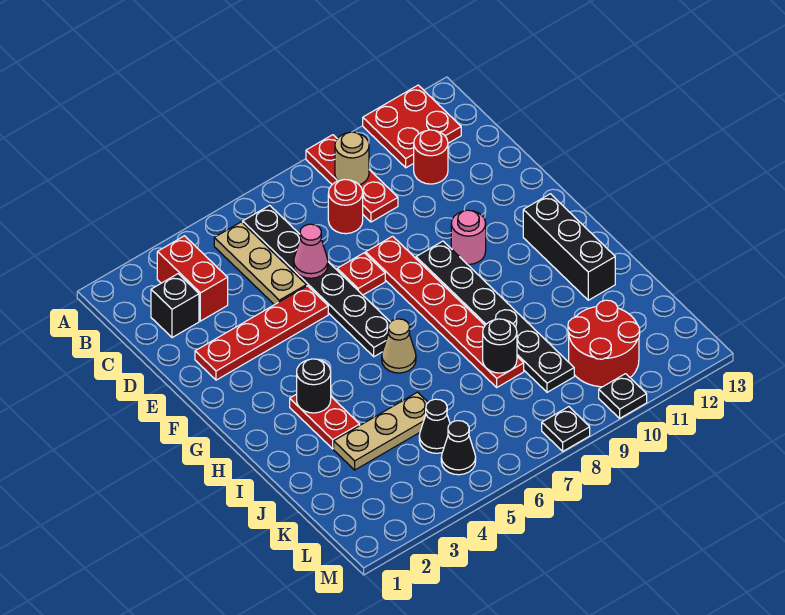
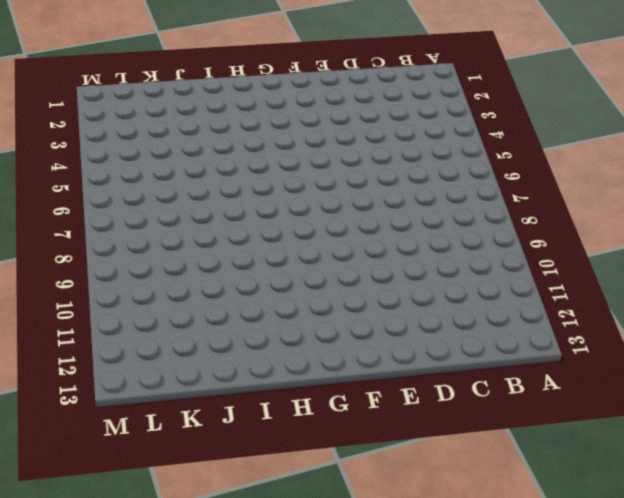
none -> red plate A9:C9 level 1
none -> red plate A11:B12 level 1
none -> red brick B3:C3 level 1

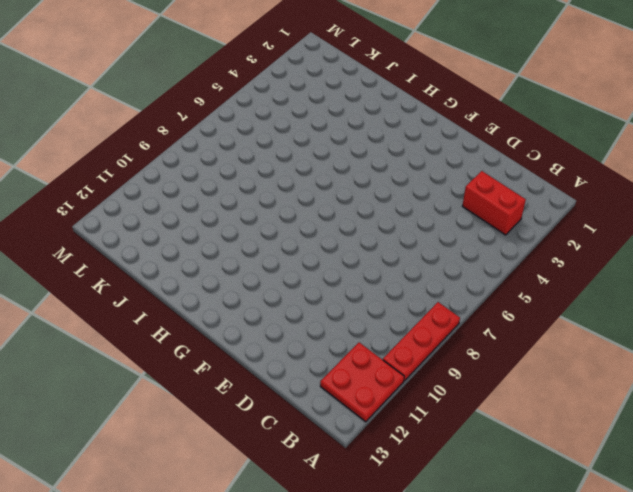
red plate A8:A10 level 1 -> red plate A9:C9 level 1
none -> tan plate B5:D5 level 1
none -> black plate B6:G6 level 1
none -> black brick C2 level 1

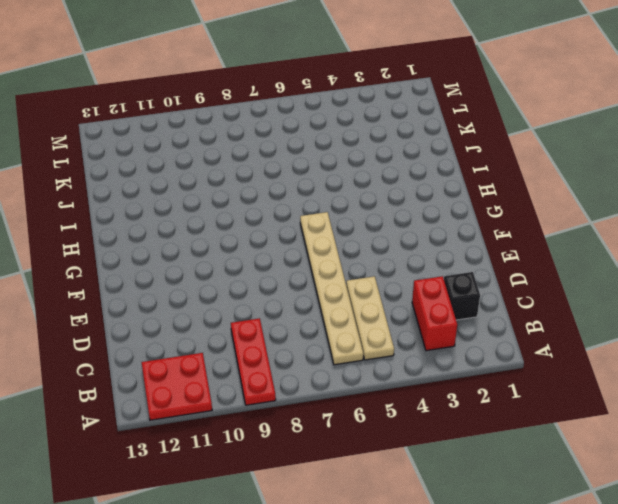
tan plate B6:G6 level 1 -> black plate B6:G6 level 1
none -> red round brick C8 level 1
none -> red round brick C11 level 1
none -> red plate E2:E5 level 1

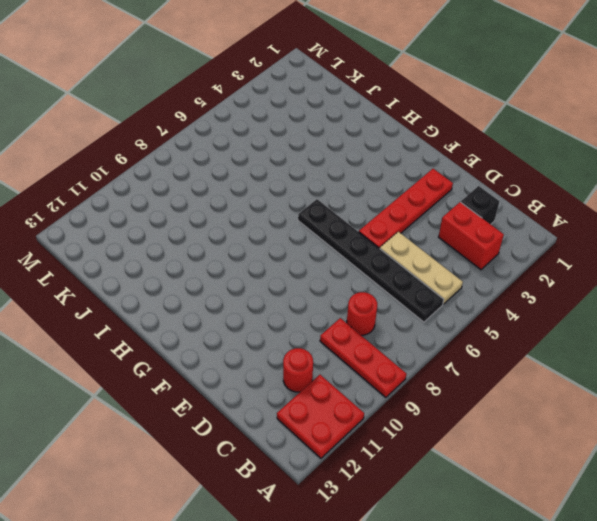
none -> red plate E7 level 1
none -> red plate E8:J8 level 1
none -> black plate F9:K9 level 1

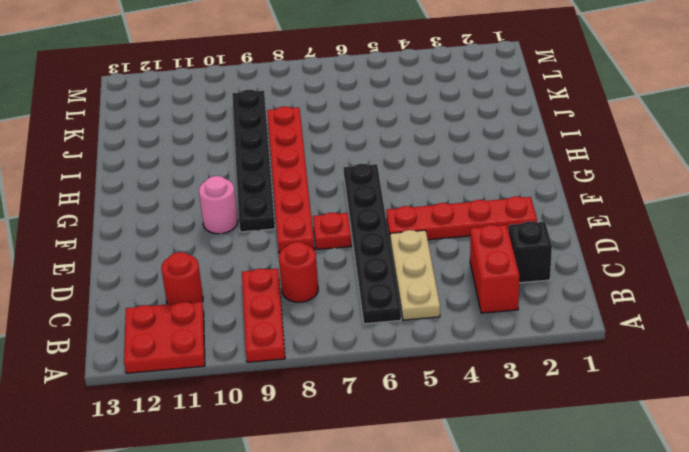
none -> black brick G12:I12 level 1
none -> red plate H3:I3 level 1
none -> tan cone H6 level 1

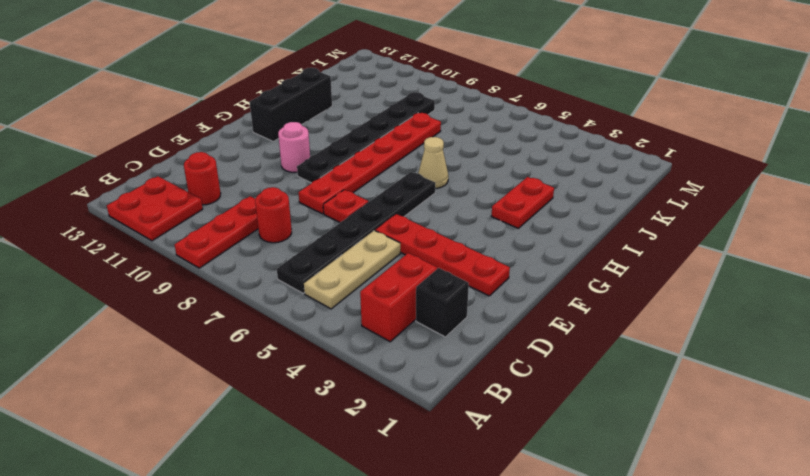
none -> tan plate J3:J5 level 1
none -> black cone K5 level 1
none -> red round brick K10:L11 level 1

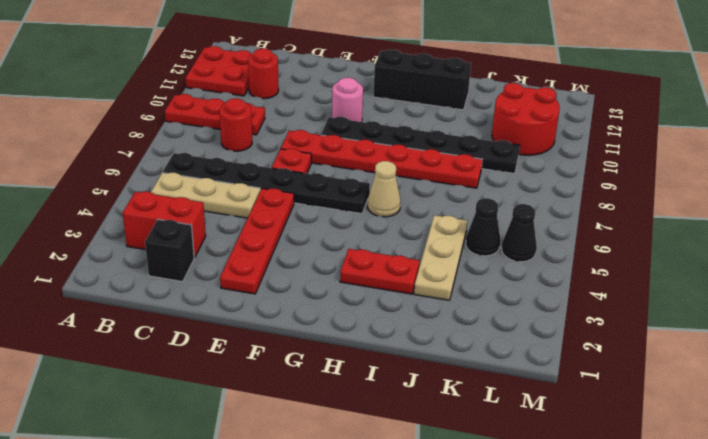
none -> black plate M8 level 1
none -> black plate M10 level 1
none -> tan round brick B9 level 2

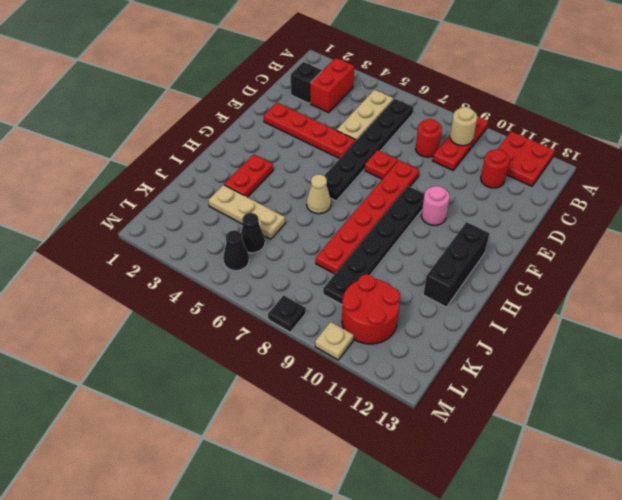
tan plate M10 level 1 -> black plate M10 level 1
none -> pink cone D6 level 2
none -> black round brick H3 level 2
none -> black round brick J8 level 2

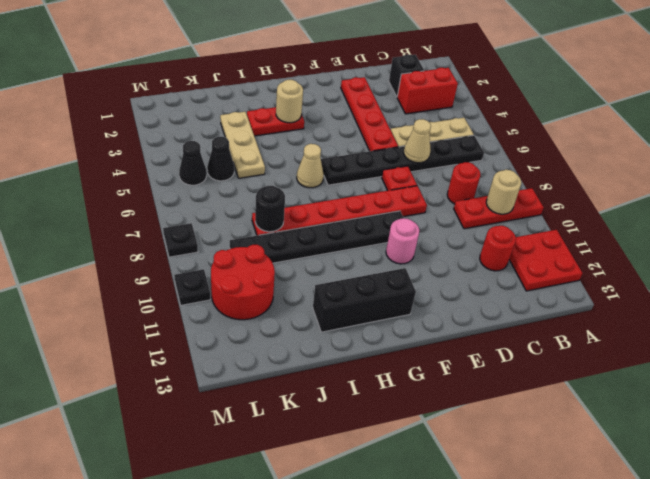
tan cone D6 level 2 -> pink cone D6 level 2
tan round brick H3 level 2 -> black round brick H3 level 2

